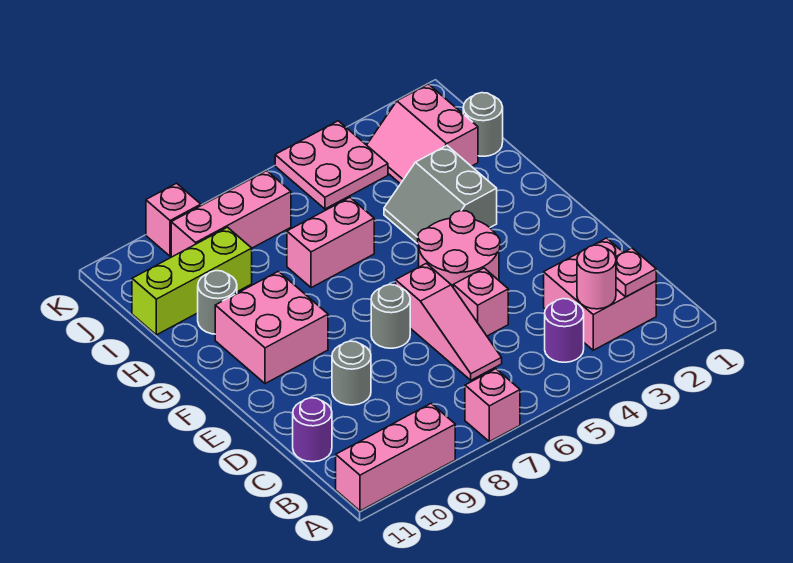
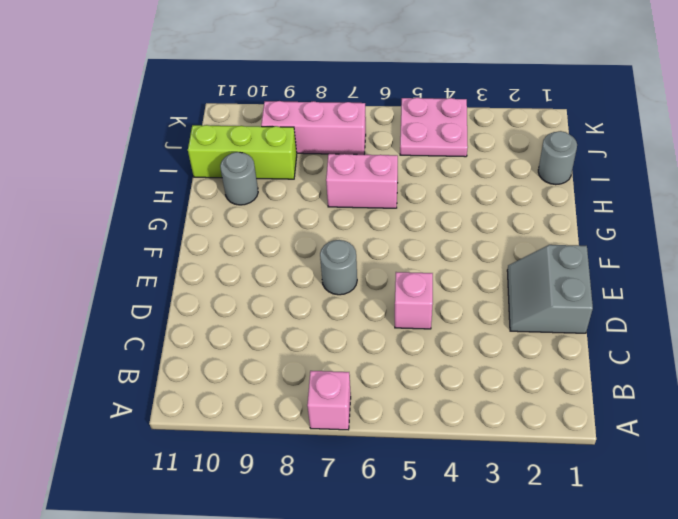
grey slope D1:E2 level 1 top 1 -> grey slope G3:H4 level 1 top 3
none -> pink brick A9:A11 level 1
none -> pink brick B2:C3 level 1
none -> purple round brick B4 level 1

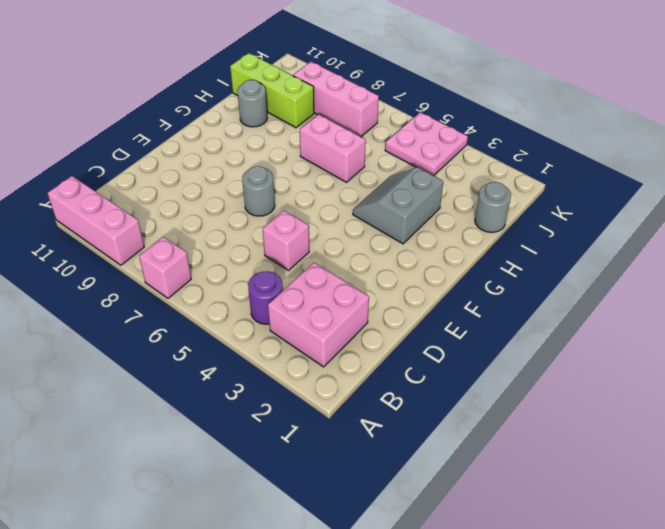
none -> pink slope C6:E6 level 1 top E
none -> purple round brick C11 level 1
none -> grey round brick D9 level 1

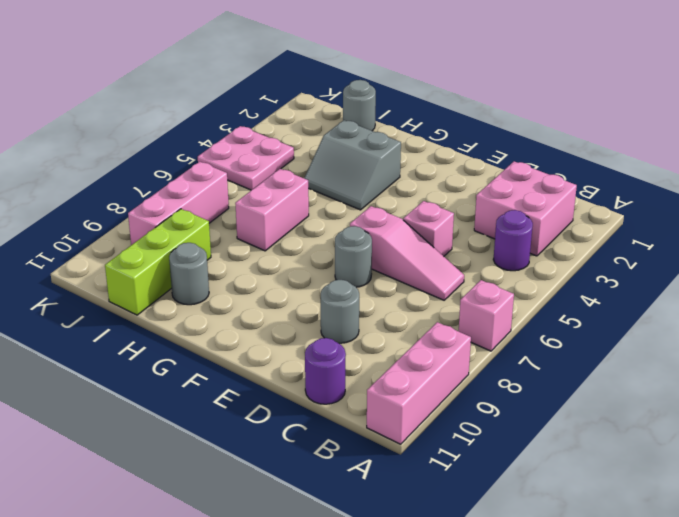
none -> pink round brick E4:F5 level 1
none -> pink brick F9:G10 level 1
none -> pink slope I2:J3 level 1 top 2

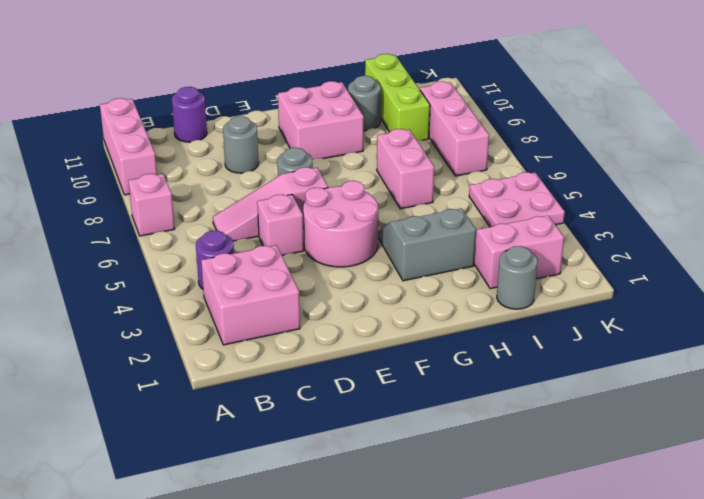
none -> pink brick K9 level 1
none -> pink plate B2 level 2
none -> pink round brick B3 level 2

